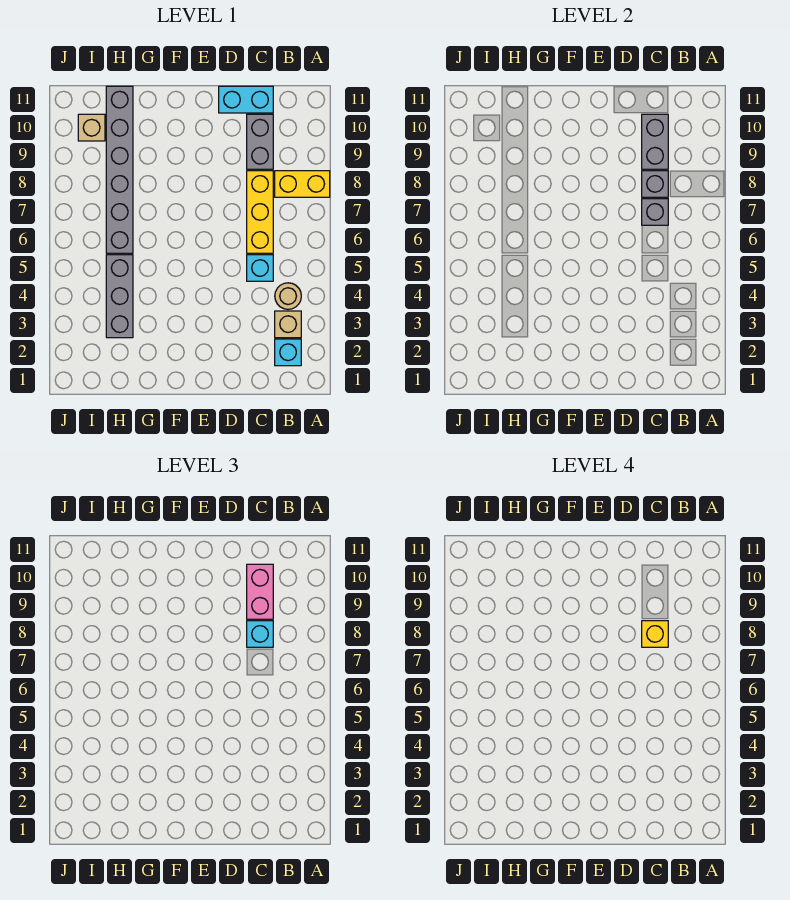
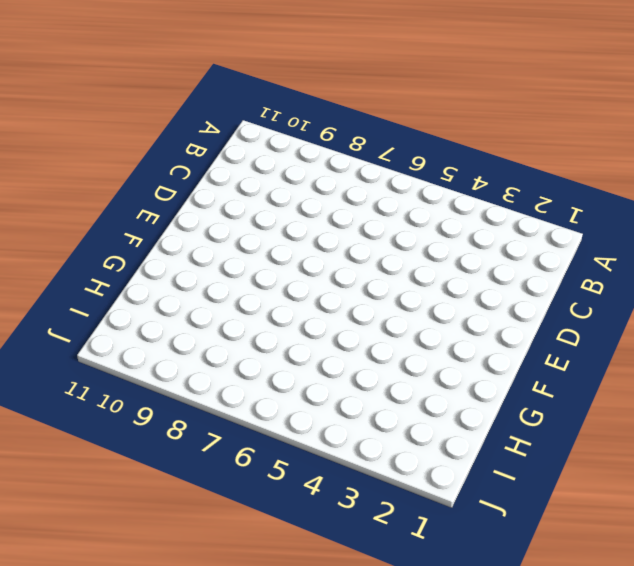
none -> yellow brick A8:B8 level 1
none -> cyan brick B2 level 1
none -> tan brick B3 level 1

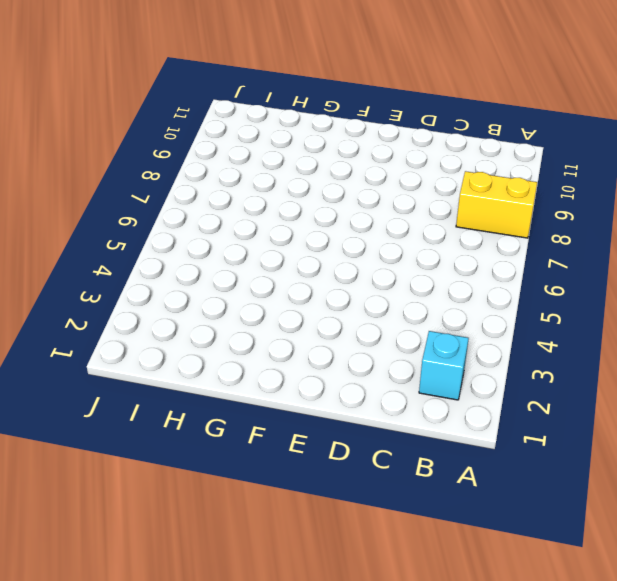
none -> tan brick B3 level 1
none -> tan round brick B4 level 1
none -> cyan brick C5 level 1

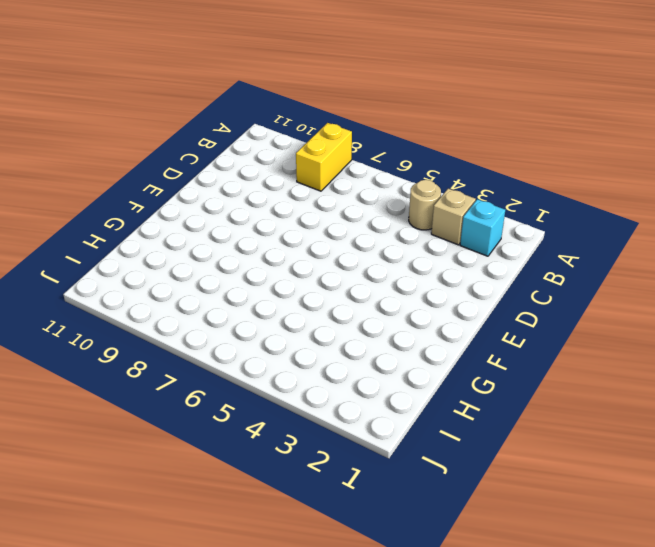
none -> cyan brick C5 level 1
none -> yellow brick C6:C8 level 1
none -> grey brick C9:C10 level 1

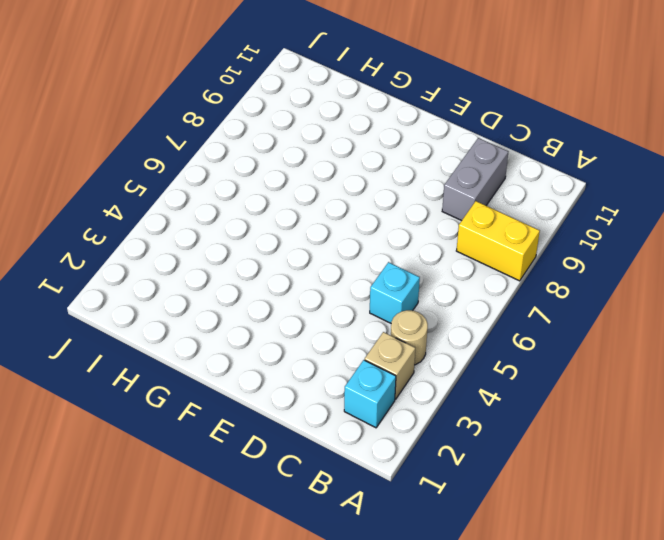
none -> yellow brick C6:C8 level 1
none -> cyan brick C11:D11 level 1
none -> grey brick H3:H5 level 1

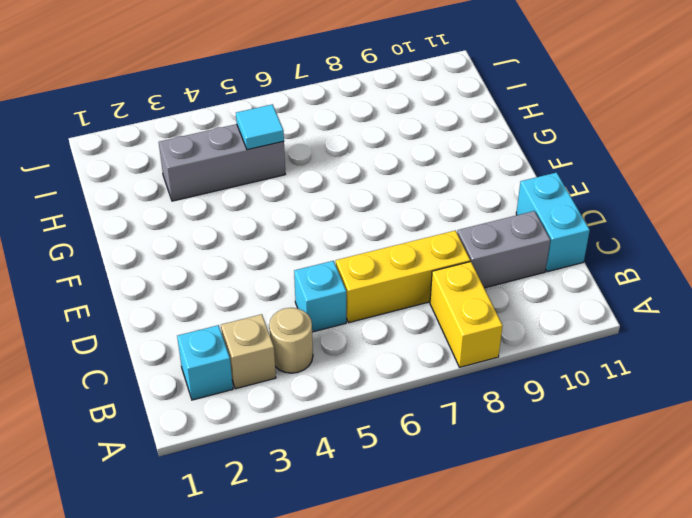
cyan tile H5 level 2 -> none
none -> grey brick H6:H11 level 1
none -> tan brick I10 level 1
none -> grey brick C7 level 2

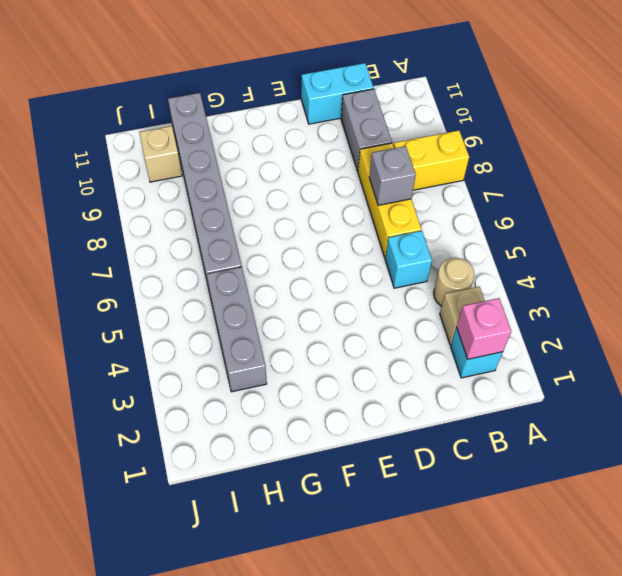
pink brick B2 level 2 -> none
none -> grey brick C8 level 2
none -> grey brick C9:C10 level 2
none -> cyan brick C8 level 3

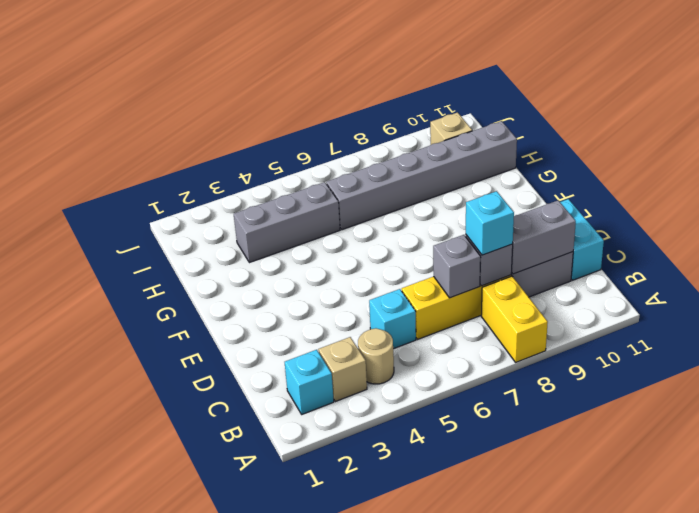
none -> pink brick C9:C10 level 3
none -> yellow brick C8 level 4

